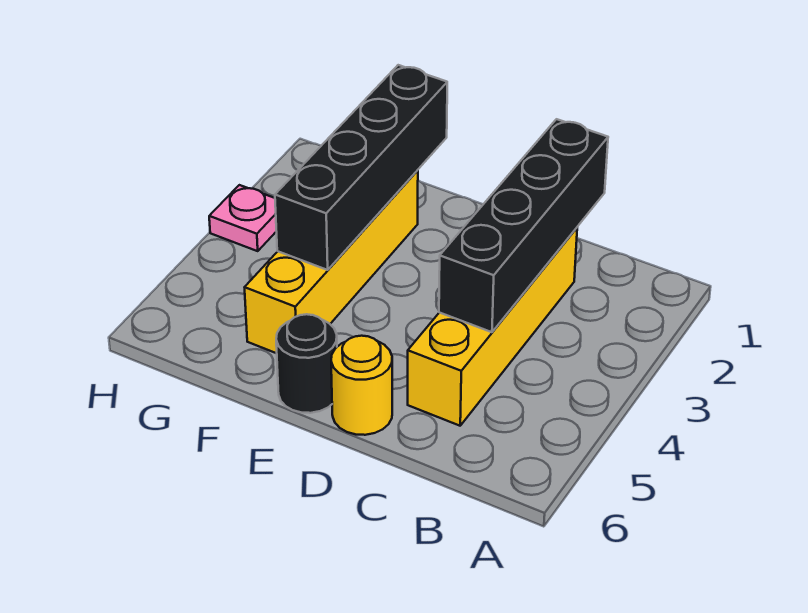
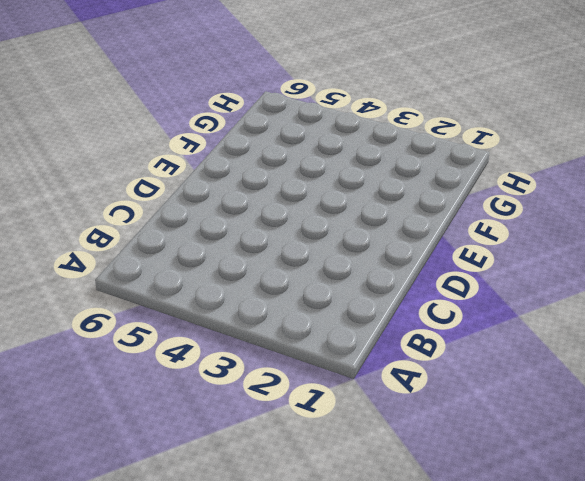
none -> yellow brick C2:C5 level 1
none -> yellow round brick D6 level 1

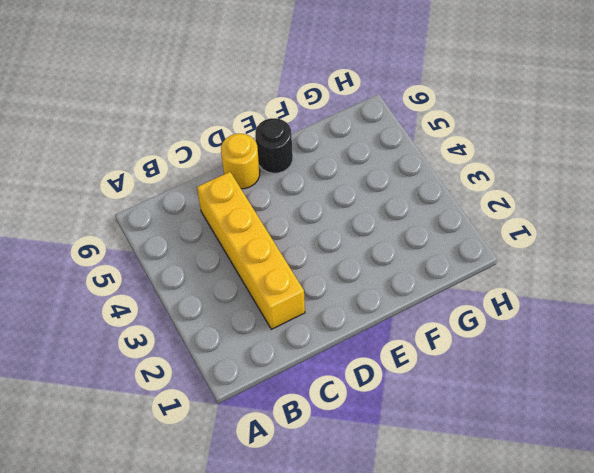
none -> yellow brick F2:F5 level 1
none -> pink plate H3 level 1

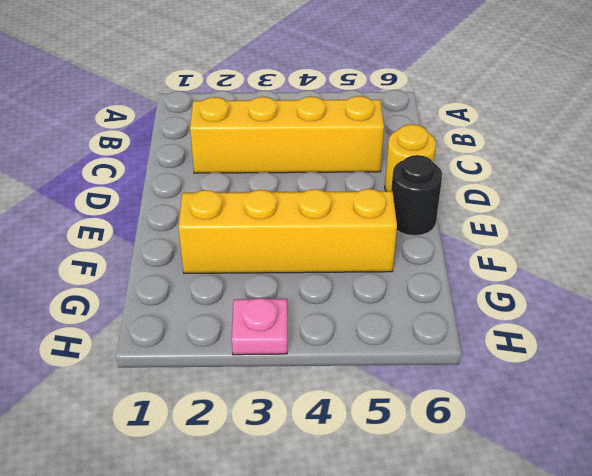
none -> black brick C1:C4 level 2
none -> black brick F1:F4 level 2

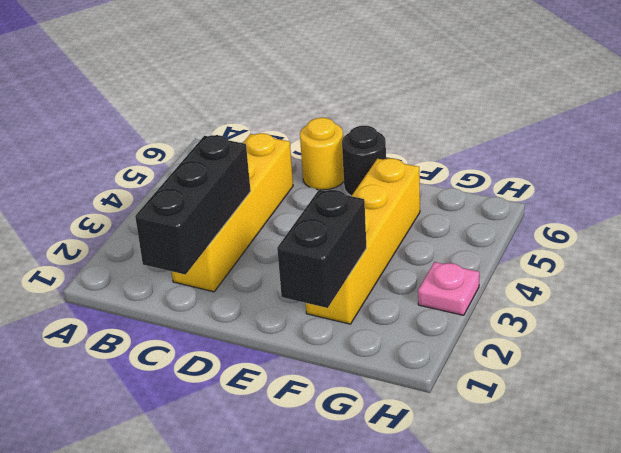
black brick C1:C3 level 2 -> black brick C1:C4 level 2
black brick F1:F2 level 2 -> black brick F1:F4 level 2

